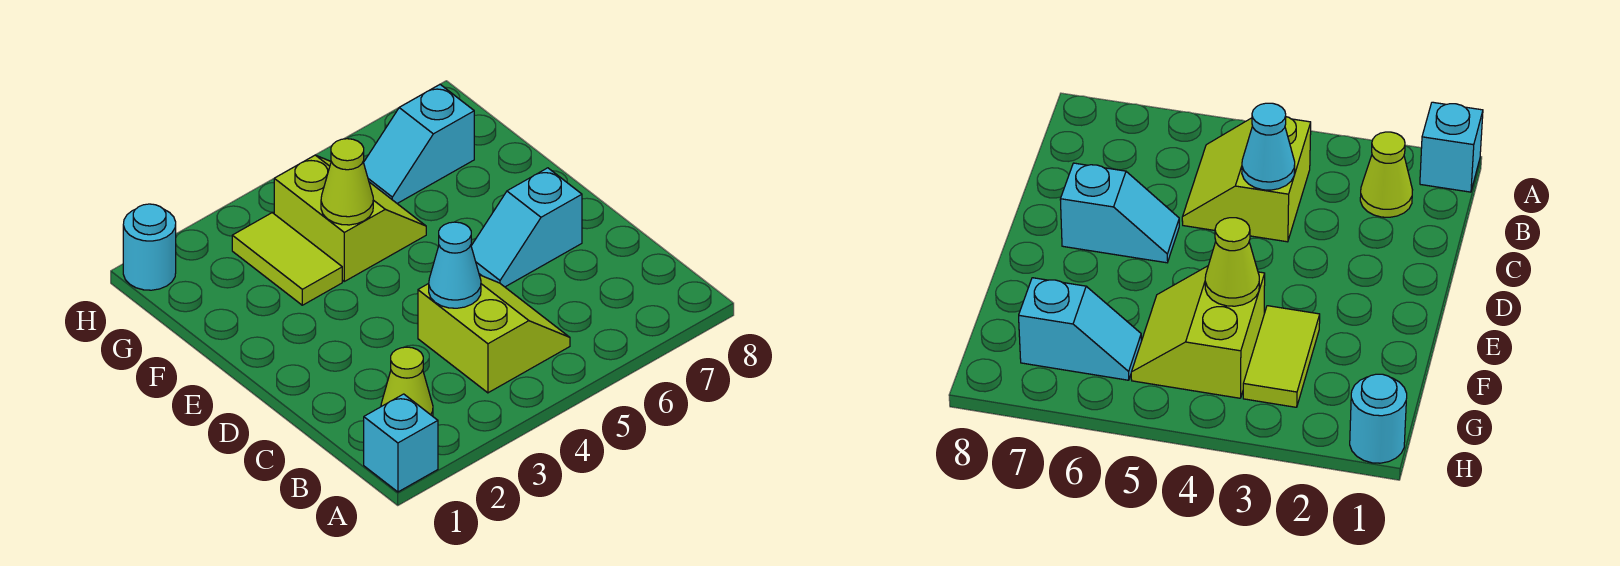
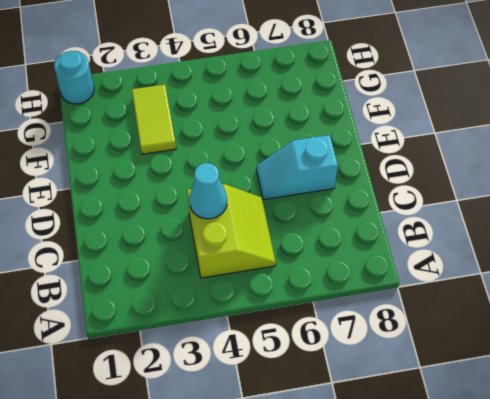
none -> cyan brick A1 level 1
none -> lime cone B2 level 1

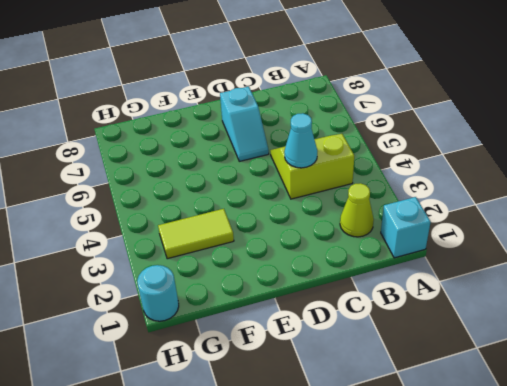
none -> lime slope F4:G5 level 1 top 4
none -> cyan slope G6:G7 level 1 top 7

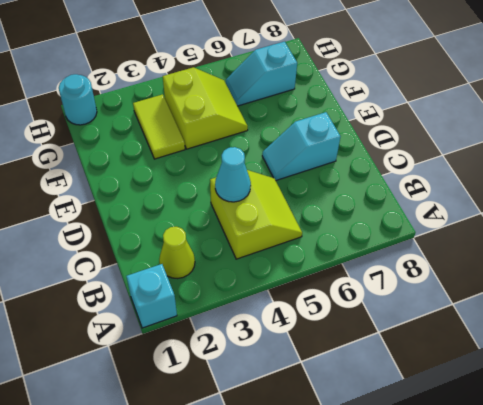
none -> lime cone F4 level 2

